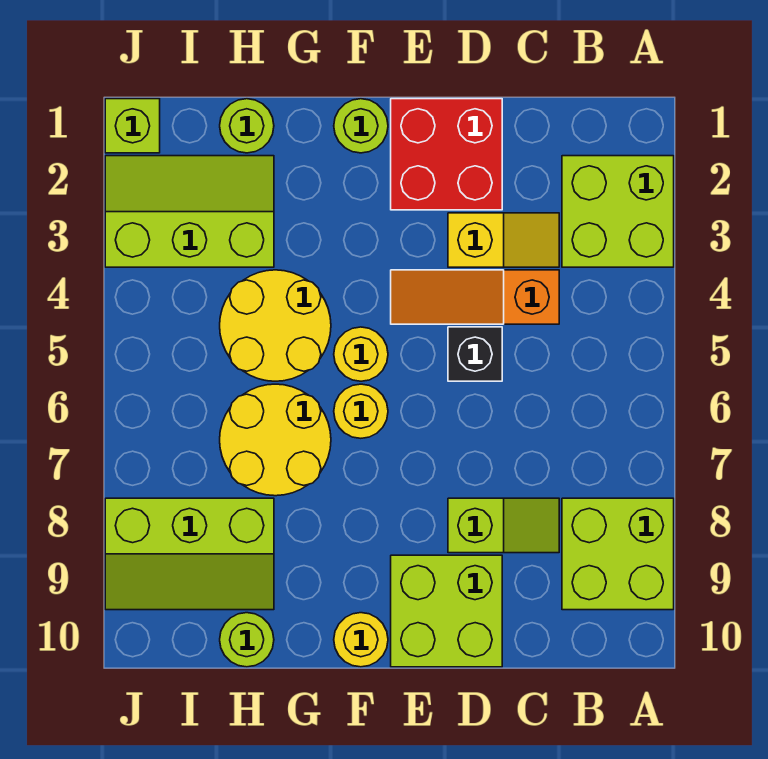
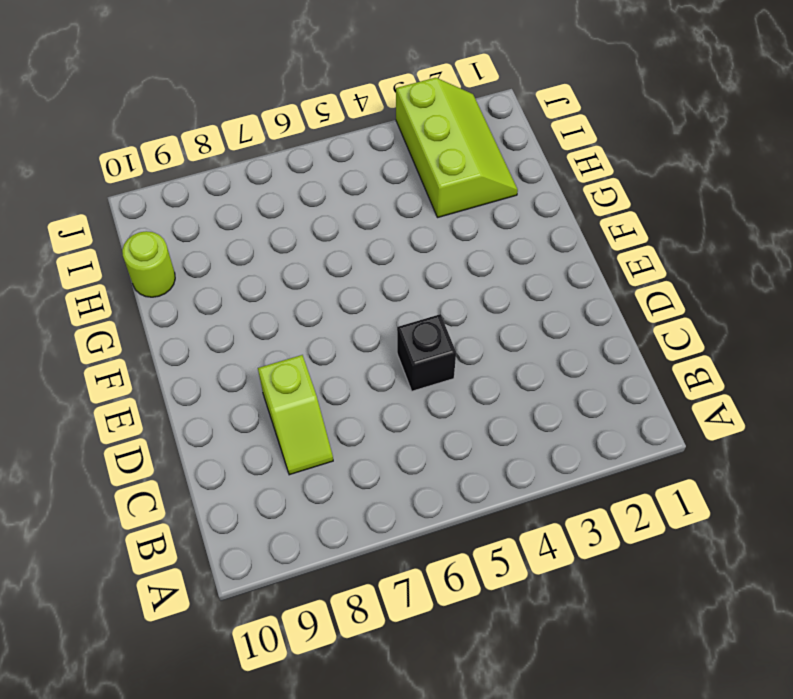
none -> lime brick A2:B3 level 1
none -> lime brick A8:B9 level 1
none -> yellow slope C3:D3 level 1 top D

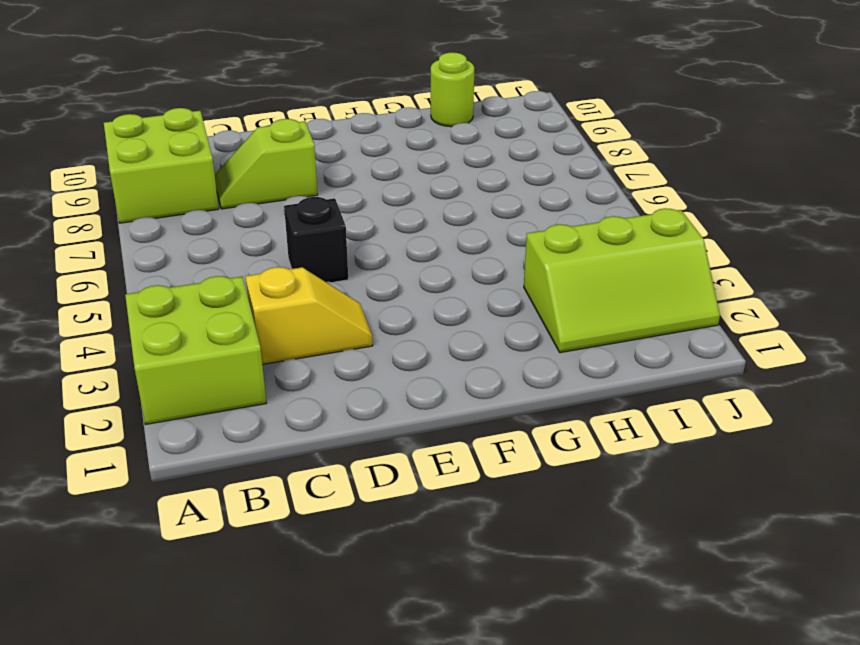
yellow slope C3:D3 level 1 top C -> yellow slope C3:D3 level 1 top D
none -> orange slope C4:E4 level 1 top C
none -> red brick D1:E2 level 1
none -> lime brick D9:E10 level 1

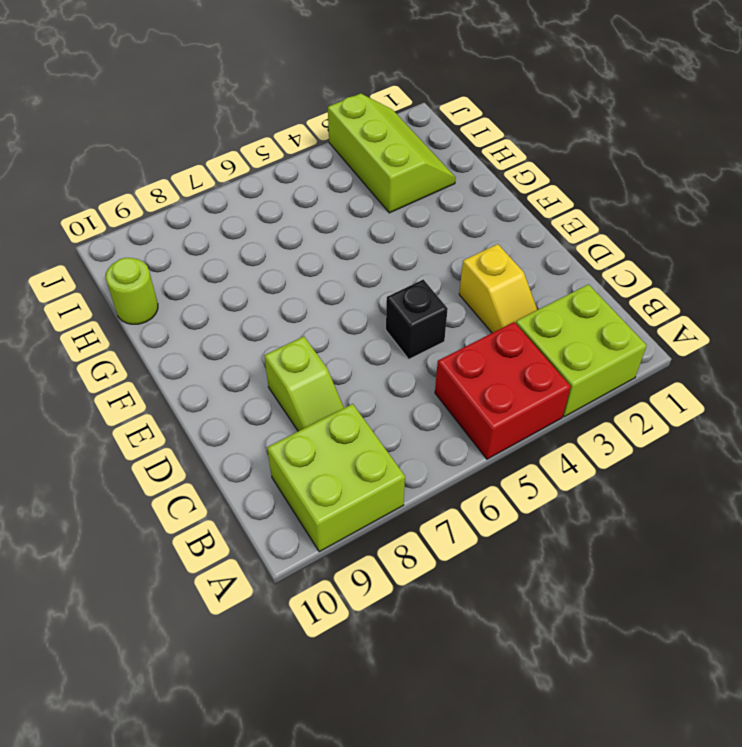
red brick A4:B5 level 1 -> red brick D1:E2 level 1
none -> orange slope C4:E4 level 1 top C
none -> lime brick D9:E10 level 1
none -> lime round brick F1 level 1

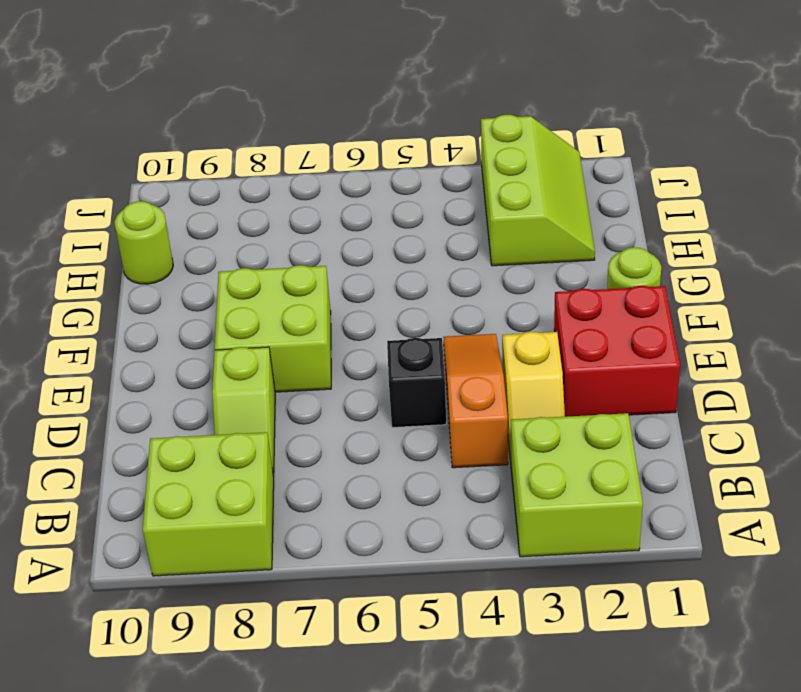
lime brick E7:F8 level 1 -> lime brick D9:E10 level 1
none -> yellow round brick F5 level 1
none -> yellow round brick F6 level 1
none -> yellow round brick F10 level 1

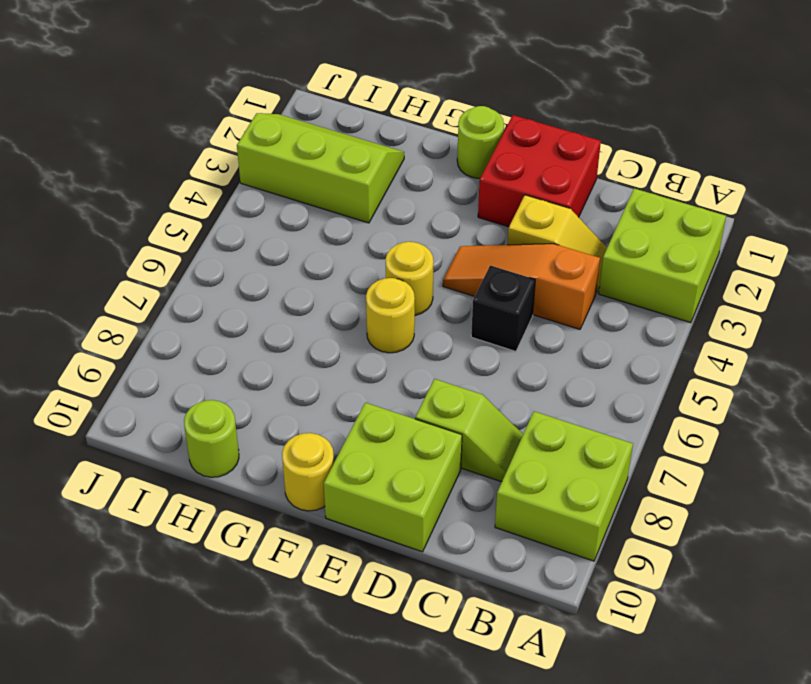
none -> yellow round brick G4:H5 level 1
none -> yellow round brick G6:H7 level 1
none -> lime round brick H1 level 1

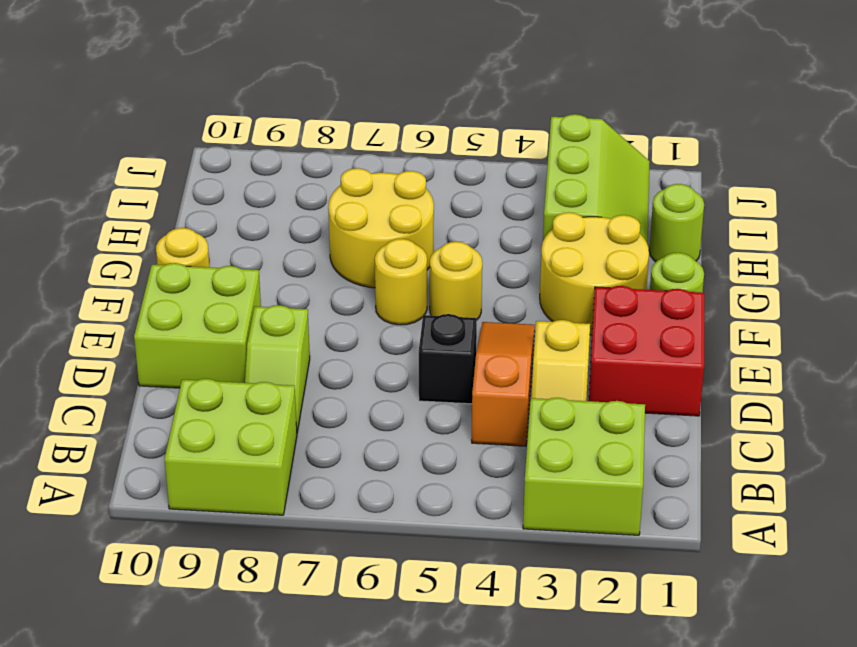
yellow round brick F2:G3 level 1 -> yellow round brick G4:H5 level 1
none -> lime slope H8:J9 level 1 top 8
none -> lime round brick H10 level 1
none -> lime brick J1 level 1

